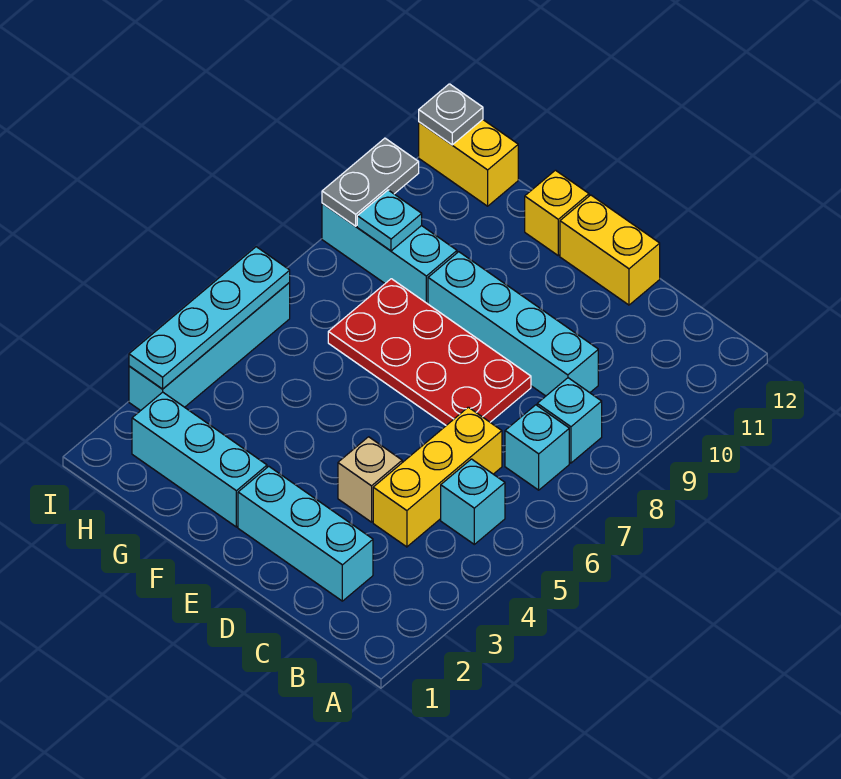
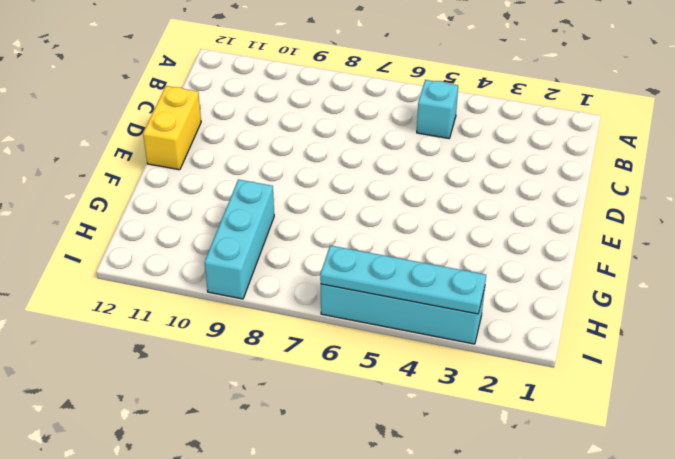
none -> cyan brick B7 level 1
none -> cyan brick B8 level 1
none -> cyan brick C2:E2 level 1

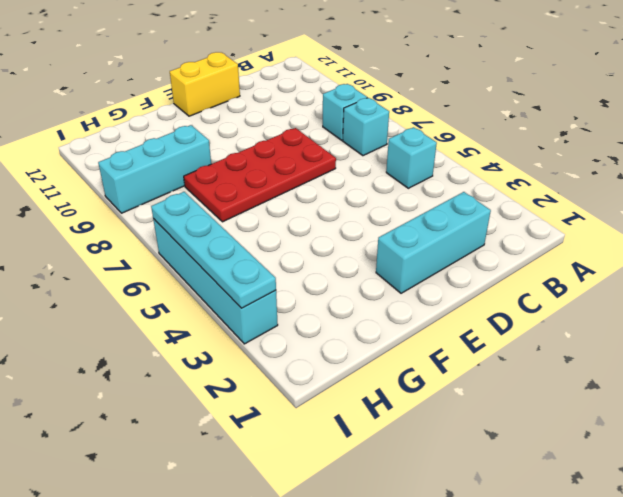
none -> yellow brick C4:C6 level 1
none -> cyan brick C9:F9 level 1
none -> tan brick D4 level 1

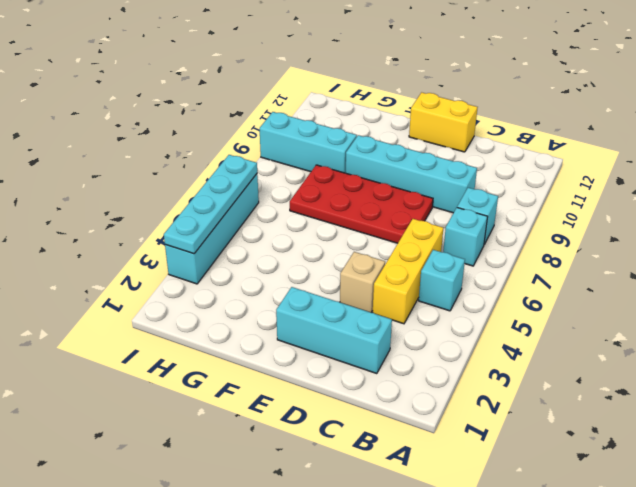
none -> cyan brick F2:H2 level 1
none -> yellow brick F12 level 1
none -> yellow brick H12:I12 level 1

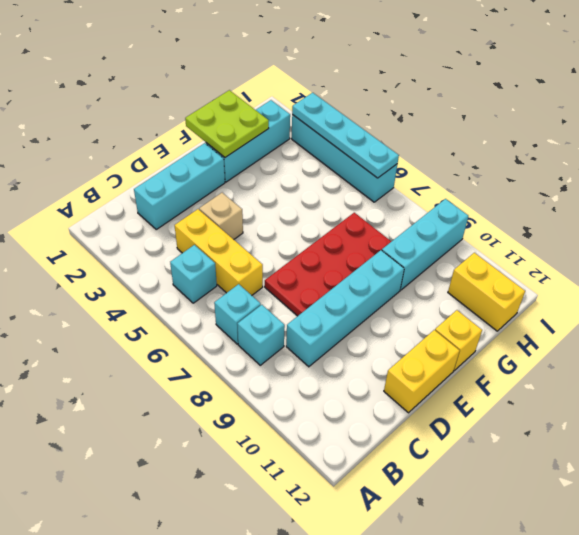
lime plate F1:G2 level 2 -> none
yellow brick H11:H12 level 1 -> yellow brick H12:I12 level 1
none -> cyan plate H9 level 2
none -> grey plate I9:I10 level 2
none -> grey plate I12 level 2

